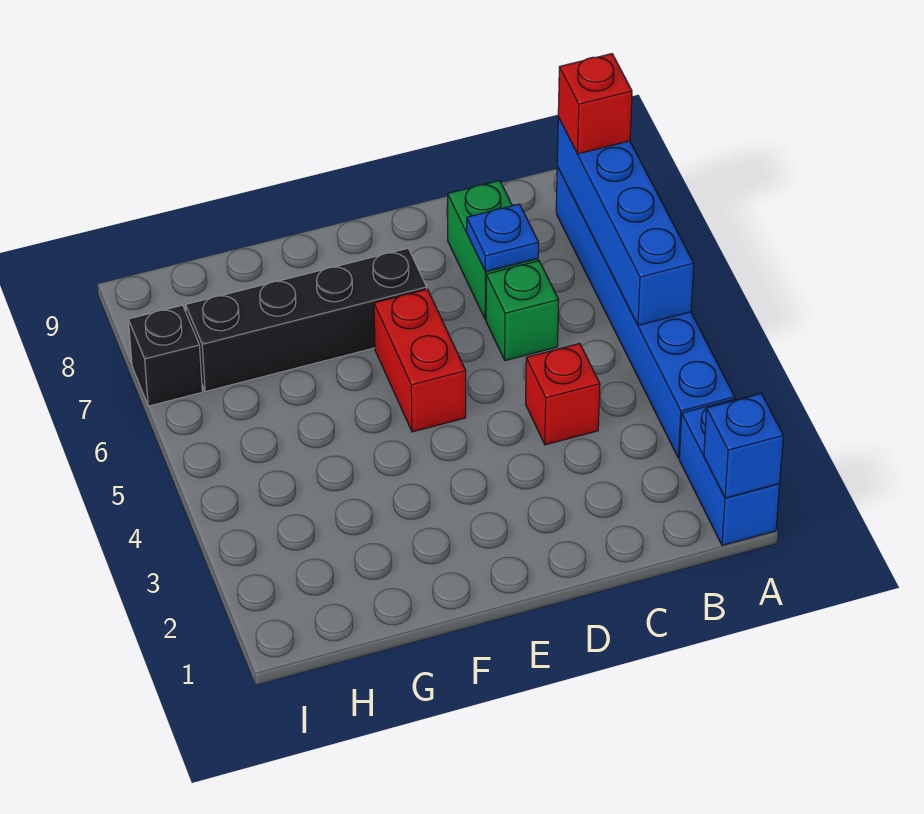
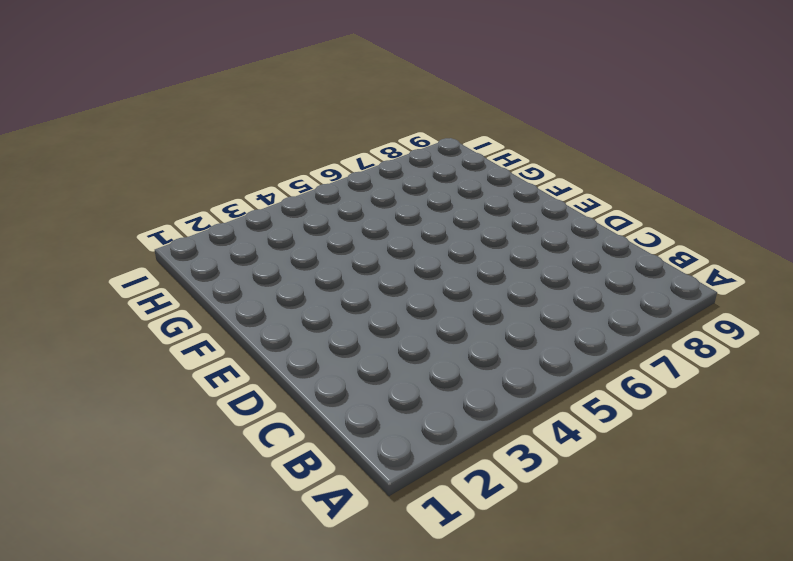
none -> blue brick A1:A2 level 1
none -> blue brick A3:A8 level 1
none -> red brick C4 level 1

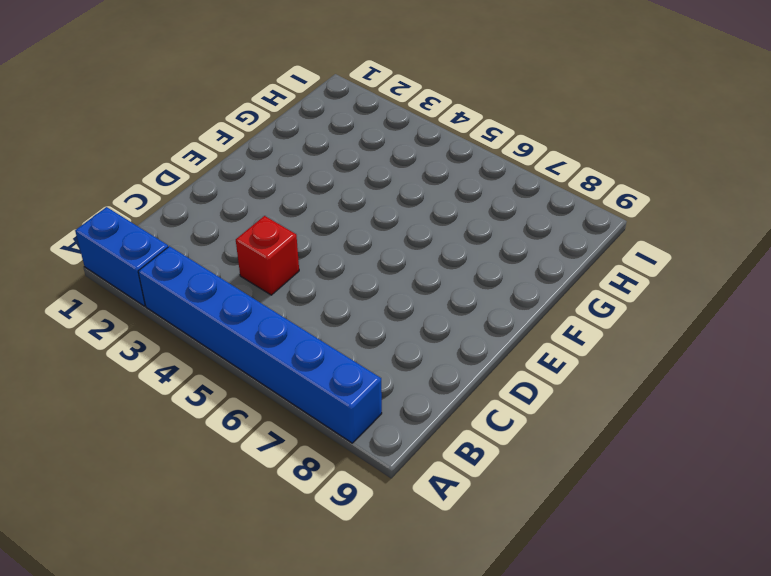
none -> green brick C6 level 1
none -> green brick C7:C8 level 1
none -> red brick E5:E6 level 1

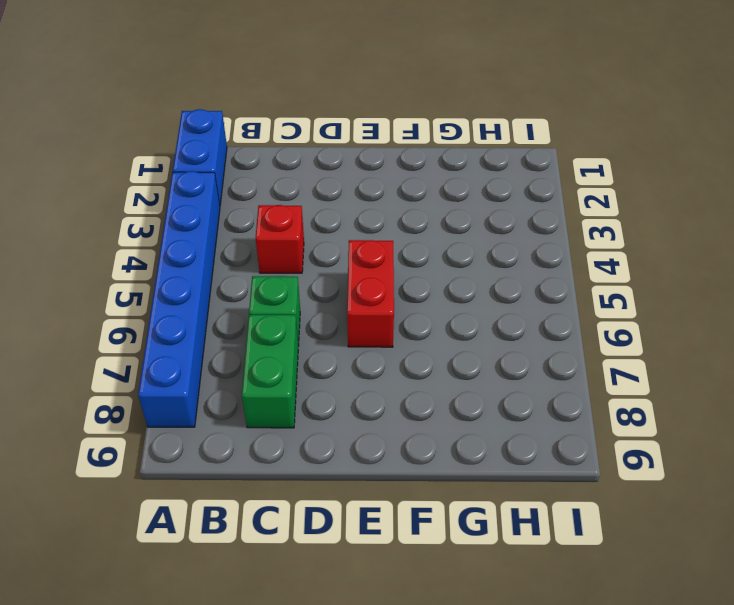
none -> black brick E7:H7 level 1
none -> black brick I7 level 1
none -> blue brick A1 level 2

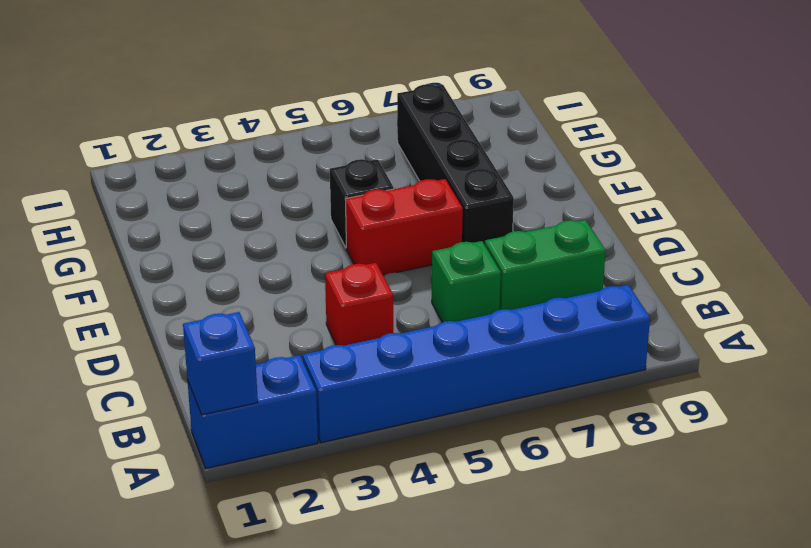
black brick F5 level 1 -> black brick I7 level 1
none -> blue brick A5:A8 level 2
none -> blue plate C7 level 2
none -> red brick A8 level 3

